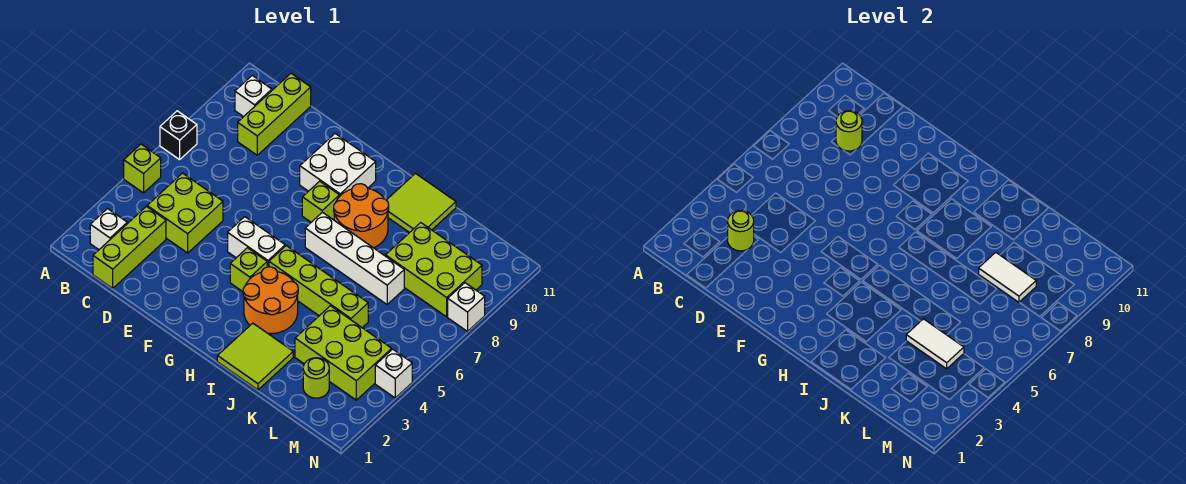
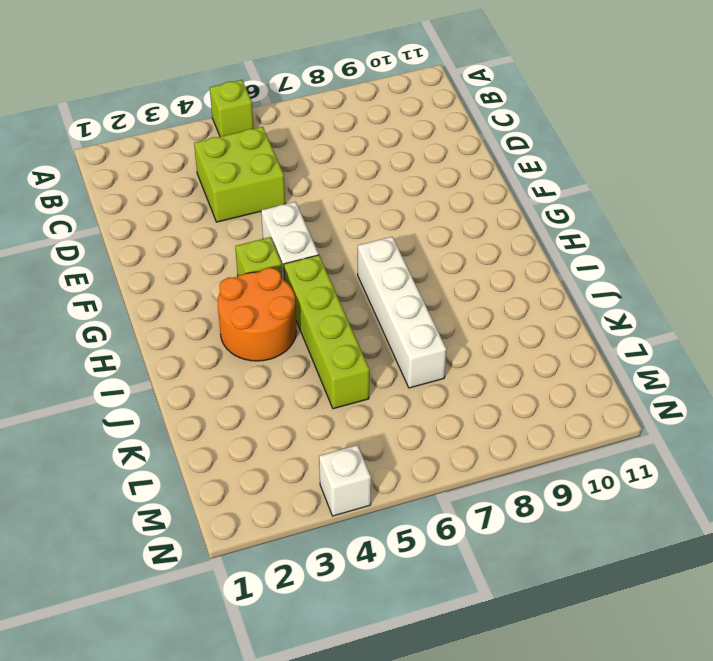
none -> black brick A7 level 1
none -> white brick B2 level 1
none -> white brick B10 level 1

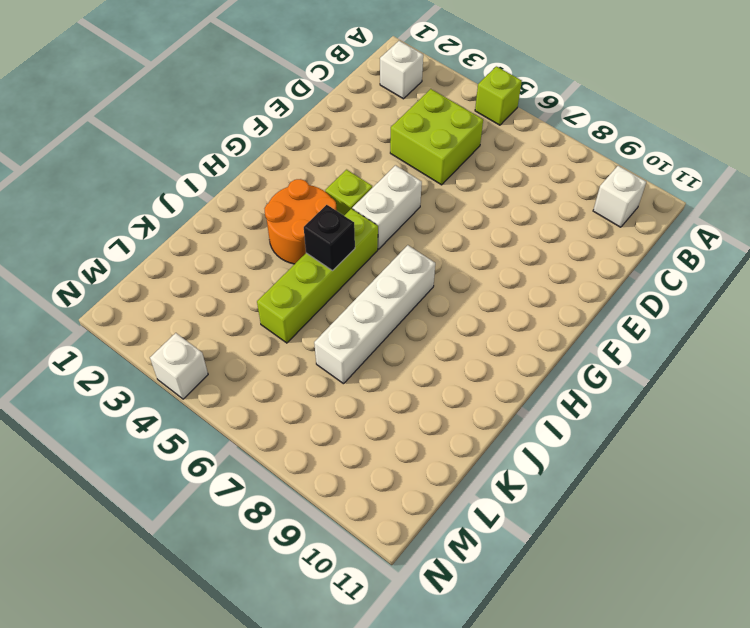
black brick I5 level 2 -> black brick A7 level 1
none -> lime brick C1:C3 level 1
none -> lime brick C9:C11 level 1
none -> white brick F9:G10 level 1

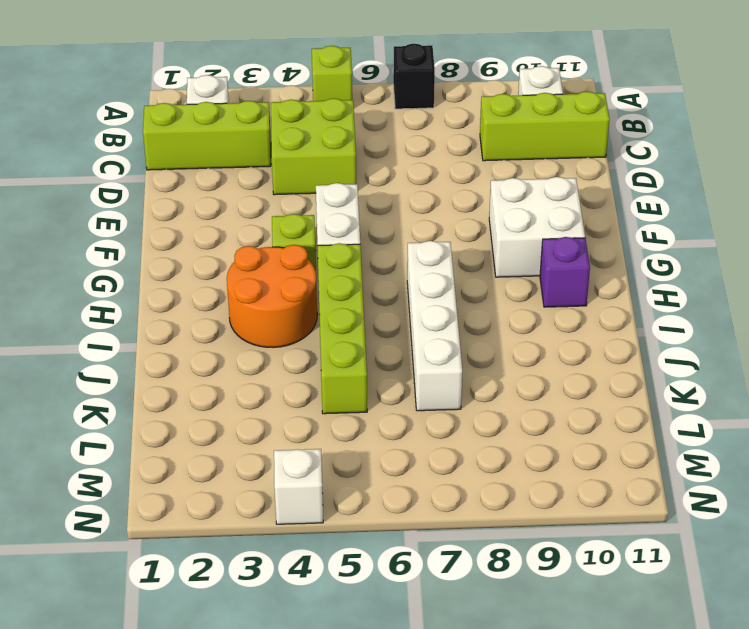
purple brick H10 level 1 -> none
none -> lime brick G8 level 1
none -> orange round brick H8:I9 level 1
none -> lime tile I1:J2 level 1

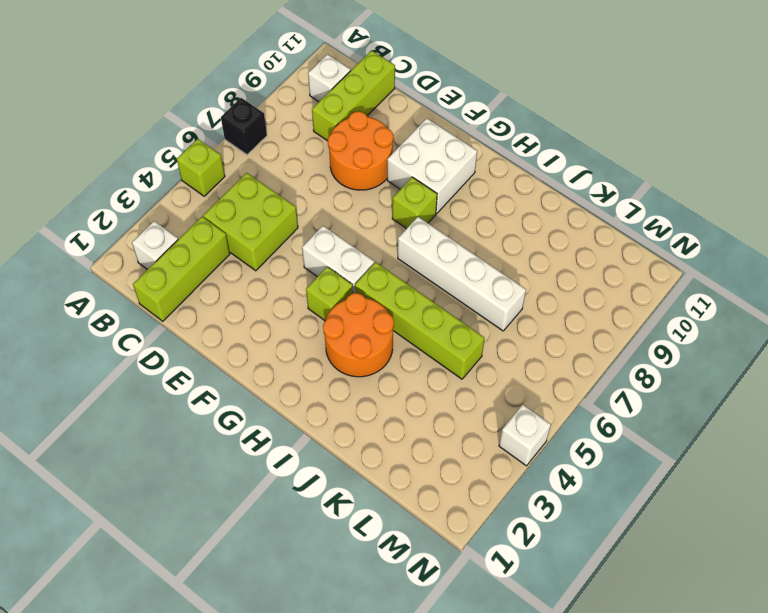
orange round brick D8:E9 level 1 -> orange round brick H8:I9 level 1
none -> lime tile I1:J2 level 1
none -> lime tile I10:J11 level 1
none -> lime brick K3:M4 level 1

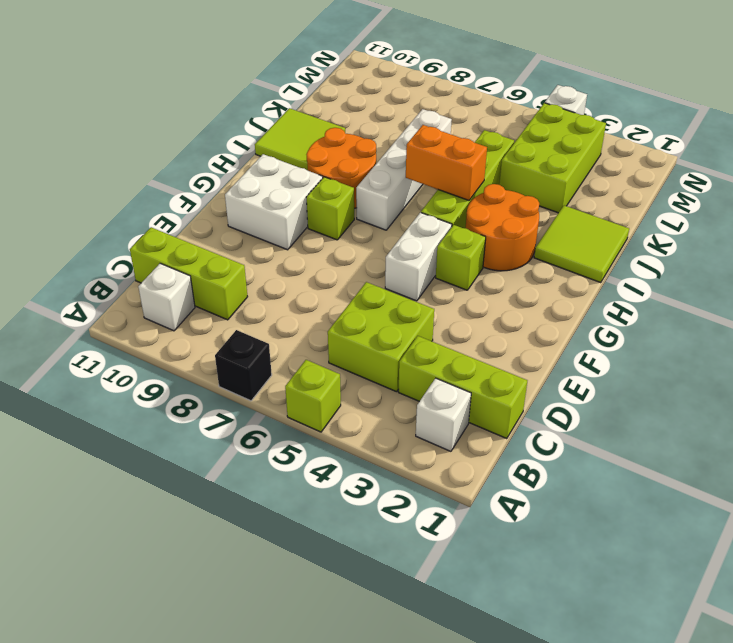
orange brick I5:I6 level 2 -> none
none -> lime brick K8:M9 level 1
none -> lime round brick L2 level 1
none -> white brick N8 level 1

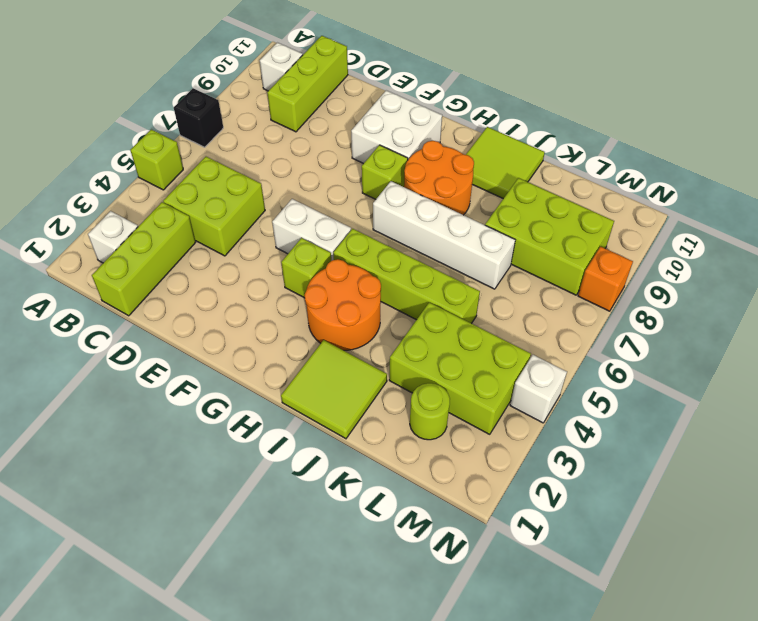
orange brick N8 level 1 -> white brick N8 level 1
none -> lime round brick C3 level 2
none -> lime round brick C9 level 2
none -> white tile K4:L4 level 2

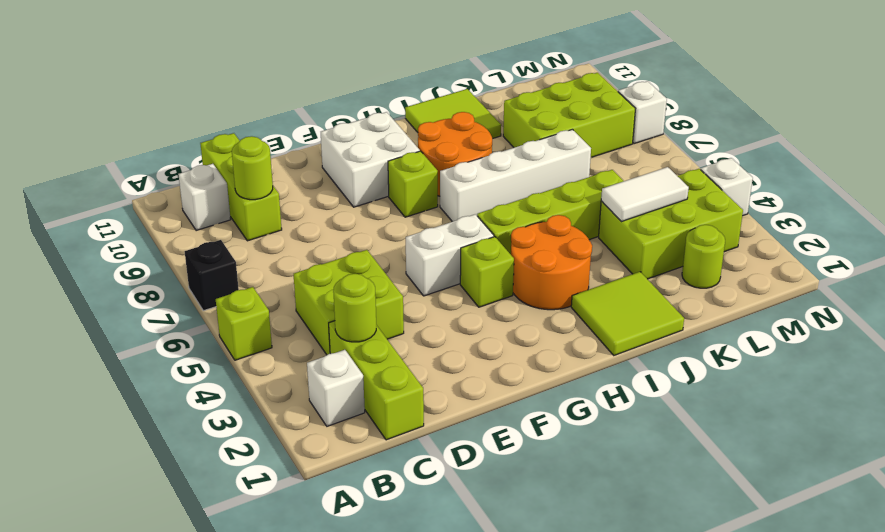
none -> white tile K8:L8 level 2

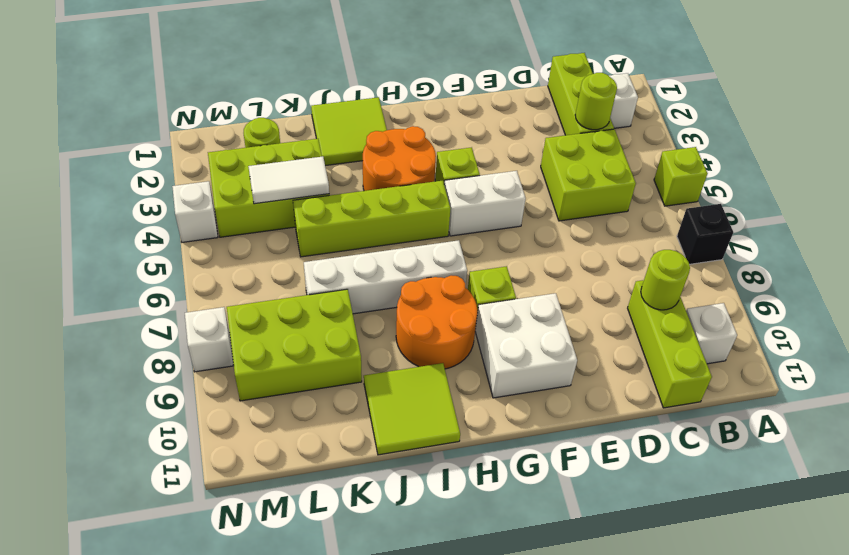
none -> white tile K8:L8 level 2

